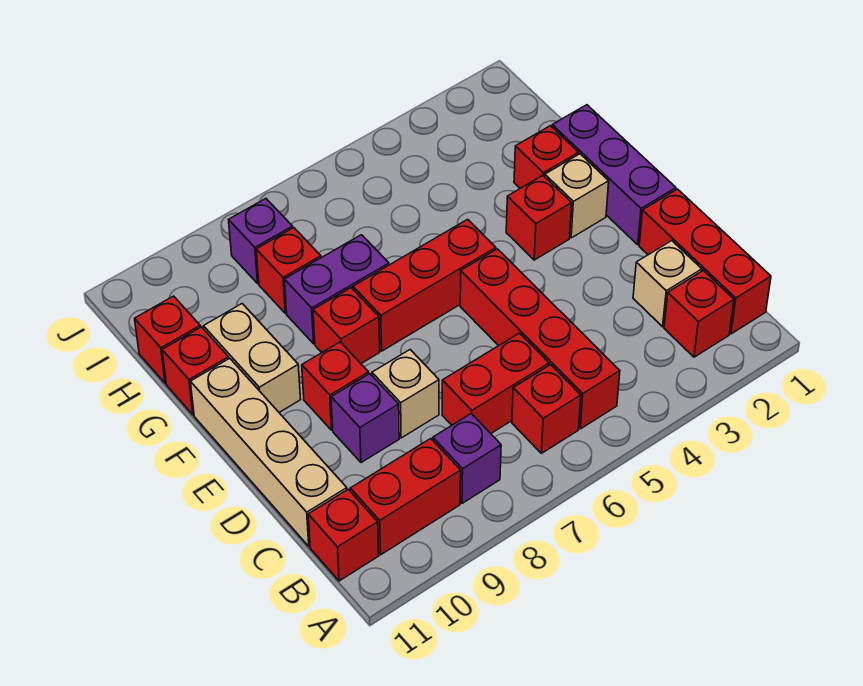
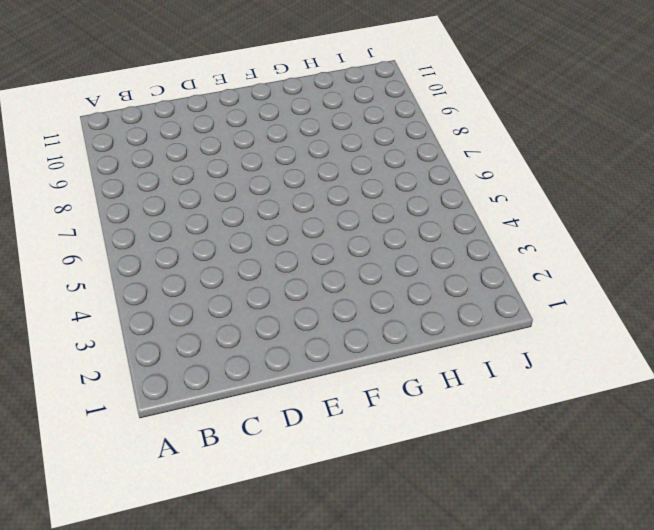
none -> red brick B1:D1 level 1
none -> red brick B2 level 1
none -> red brick B5:E5 level 1

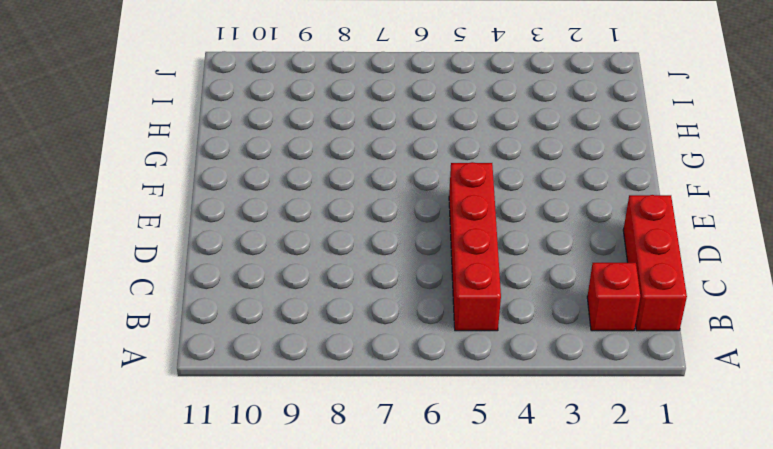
none -> red brick B6 level 1
none -> purple brick B8 level 1
none -> red brick B9:B10 level 1

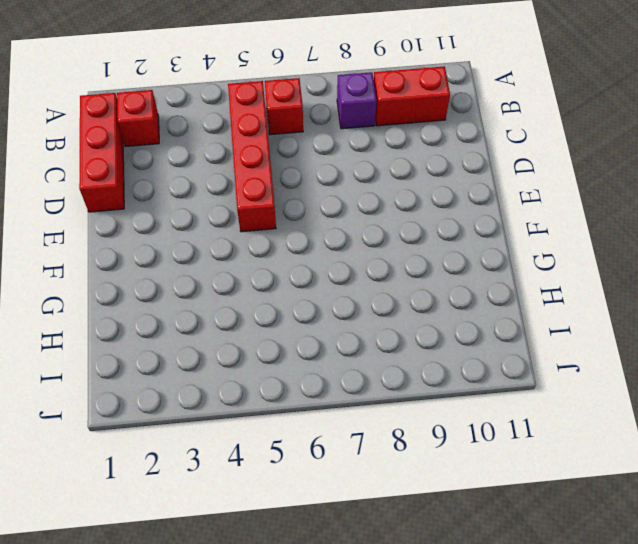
none -> red brick B11 level 1
none -> tan brick C2 level 1
none -> red brick C6:C7 level 1

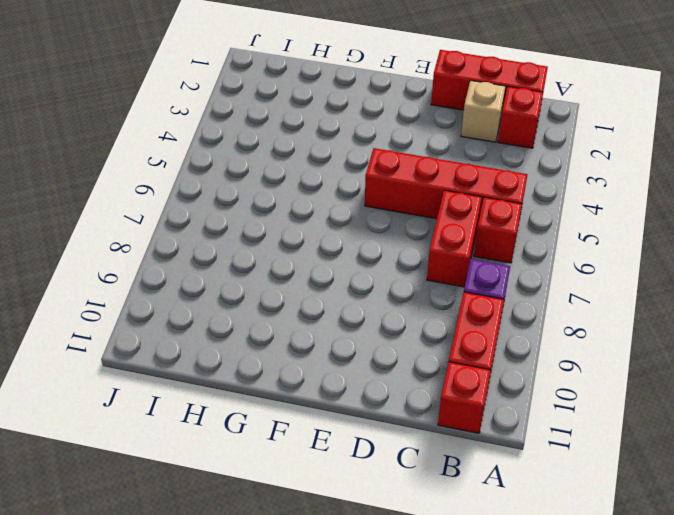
none -> tan brick C11:F11 level 1
none -> tan brick D8 level 1
none -> purple brick D9 level 1

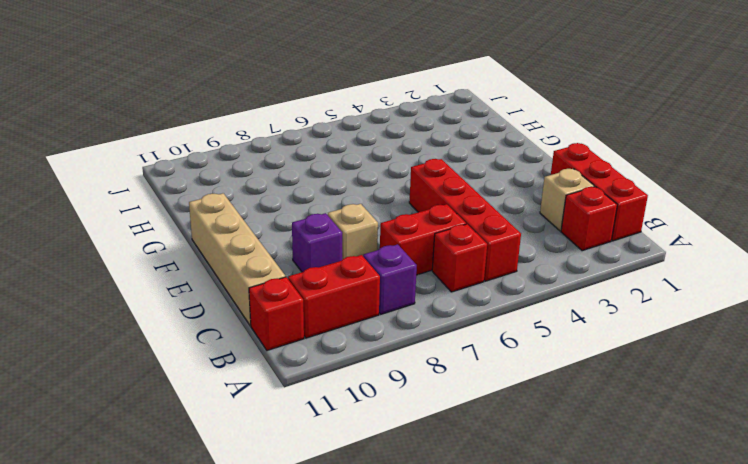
none -> purple brick E1:G1 level 1
none -> red brick E9 level 1
none -> tan brick F2 level 1

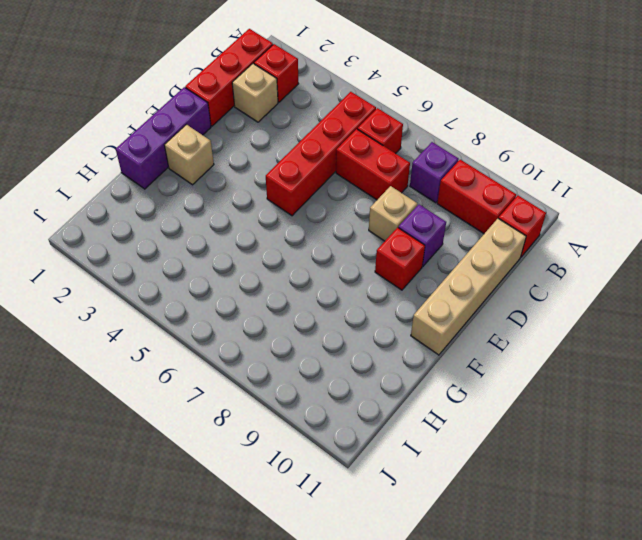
none -> red brick F3 level 1
none -> red brick F5:F7 level 1
none -> red brick F8 level 1

